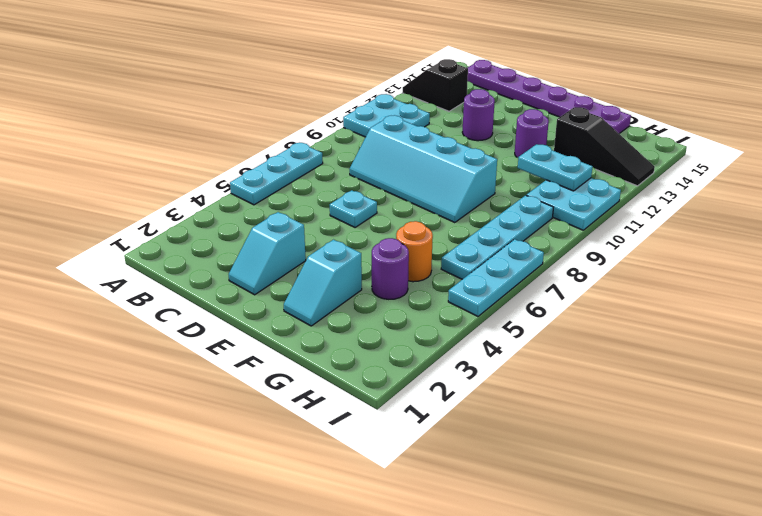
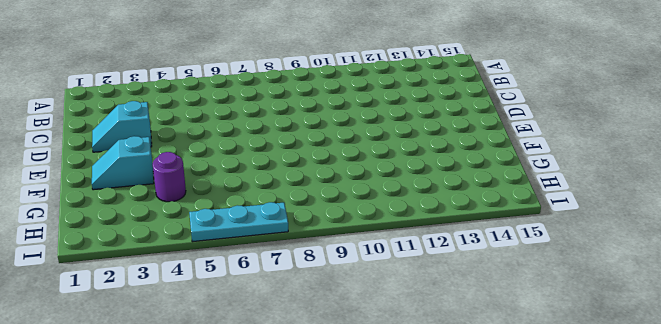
none -> cyan plate A5:A7 level 1
none -> cyan plate A10:B11 level 1
none -> black slope A13:B13 level 1 top B

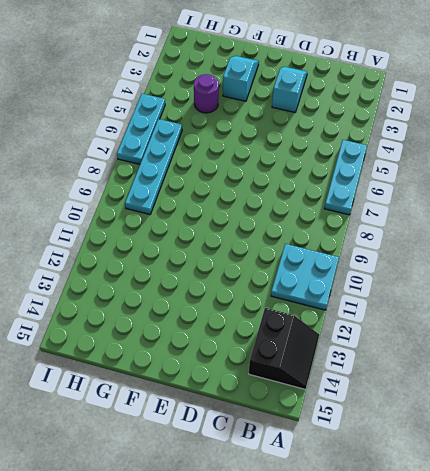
black slope A13:B14 level 1 top B -> black slope A13:B13 level 1 top B
none -> purple plate B15:G15 level 1
none -> cyan slope C8:F9 level 1 top 9
none -> cyan plate D6 level 1

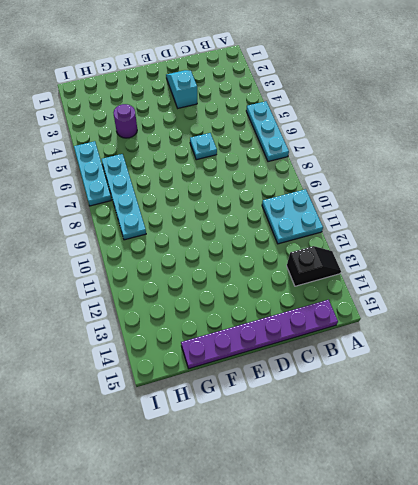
none -> cyan slope C8:F9 level 1 top 9
none -> purple round brick D12 level 1
none -> cyan slope F2:F3 level 1 top 3

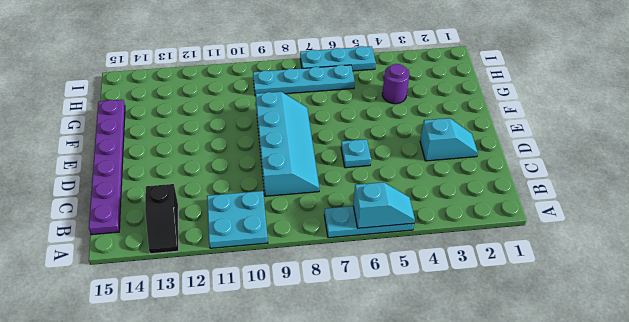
cyan slope A5:A6 level 2 top 6 -> cyan slope F2:F3 level 1 top 3
none -> purple round brick D12 level 1
none -> purple round brick F12 level 1
none -> orange round brick G5 level 1

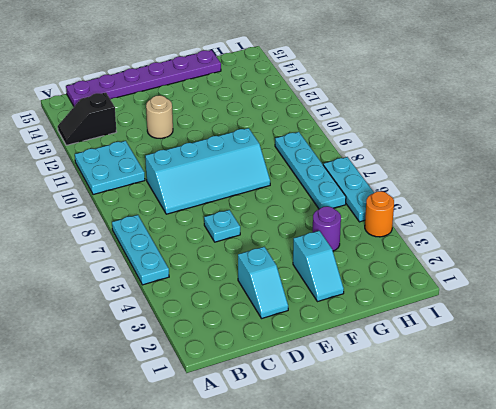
tan round brick D12 level 1 -> purple round brick D12 level 1
orange round brick I4 level 1 -> orange round brick G5 level 1
none -> purple round brick F12 level 1
none -> black slope G13:I13 level 1 top G
none -> cyan plate H10:I11 level 1

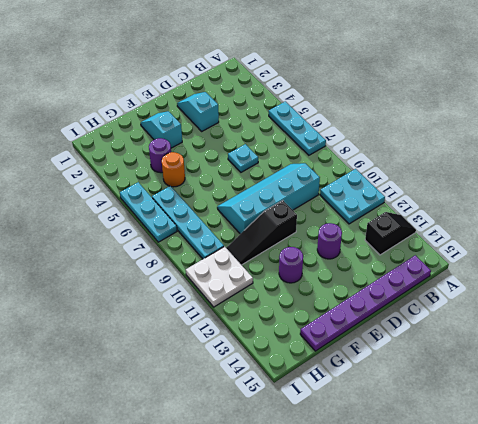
black slope E10:G10 level 1 top E -> black slope G13:I13 level 1 top G
white plate H10:I11 level 1 -> cyan plate H10:I11 level 1
none -> cyan plate G11:H11 level 2

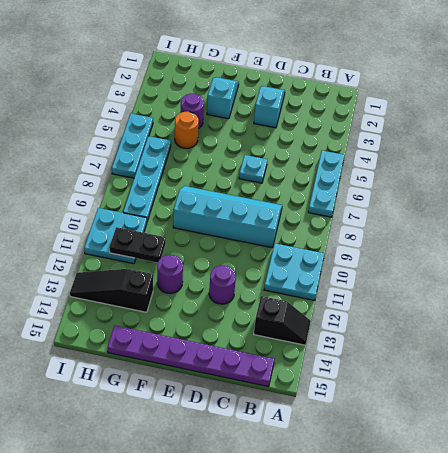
black plate G11:H11 level 2 -> cyan plate G11:H11 level 2

